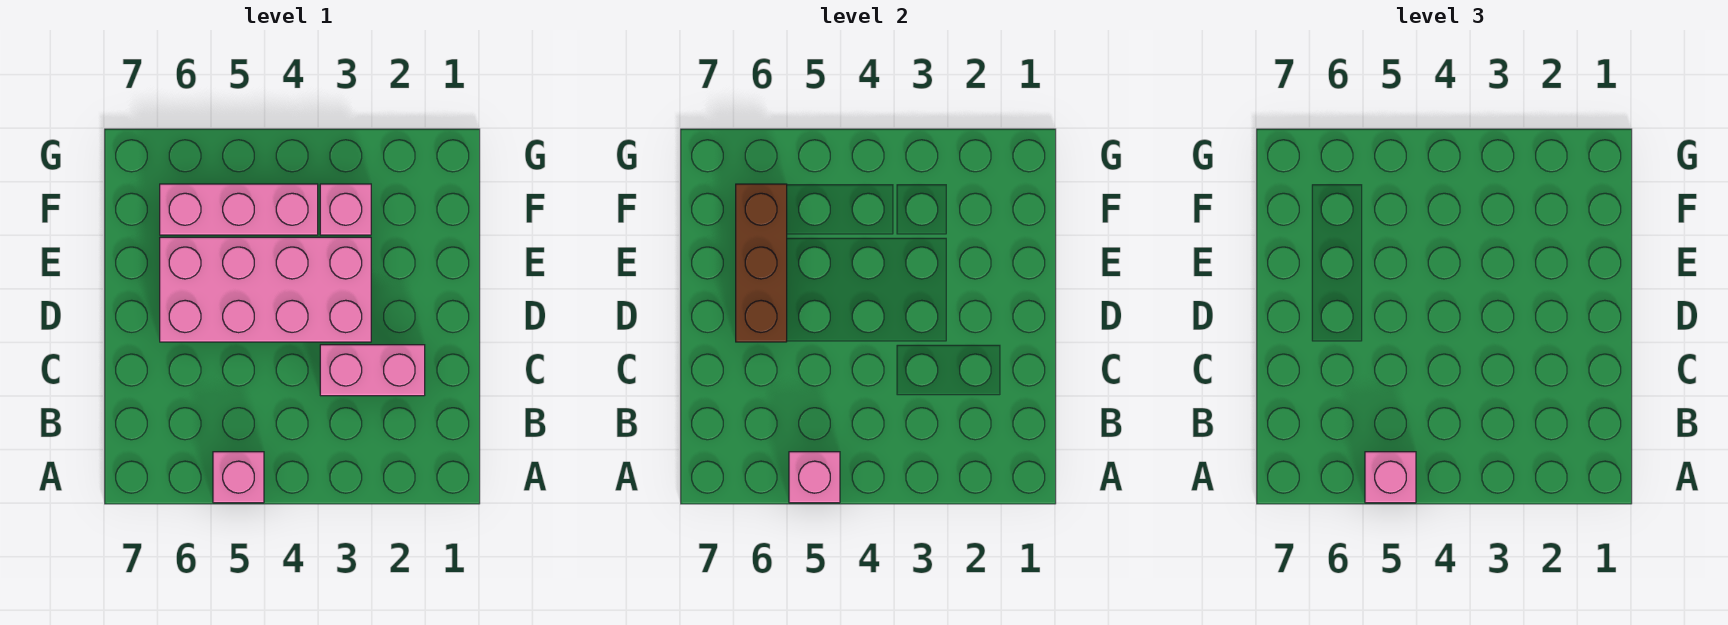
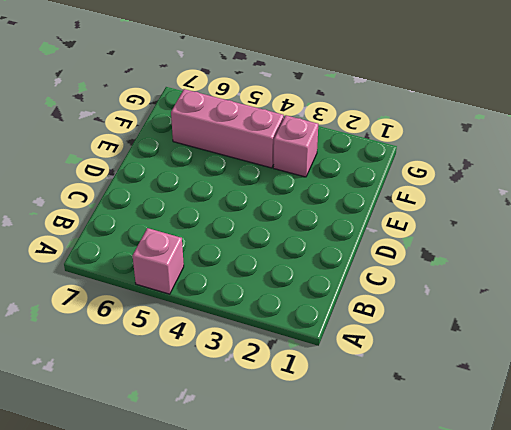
none -> pink brick C2:C3 level 1
none -> pink brick D3:E6 level 1

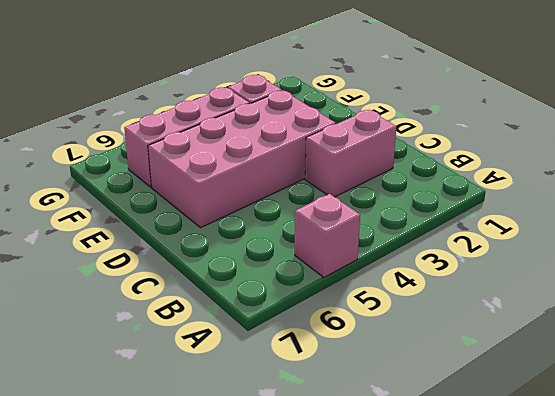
none -> pink brick A5 level 2
none -> brown brick D6:F6 level 2

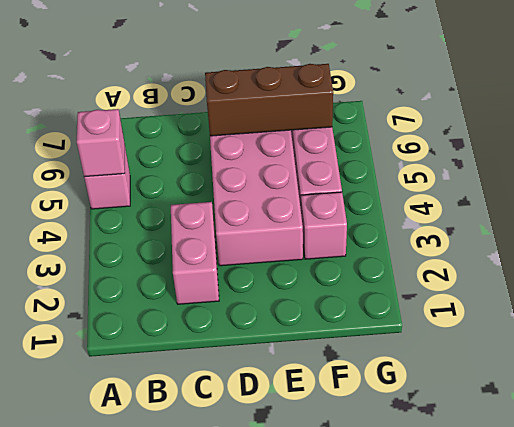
none -> pink brick A5 level 3

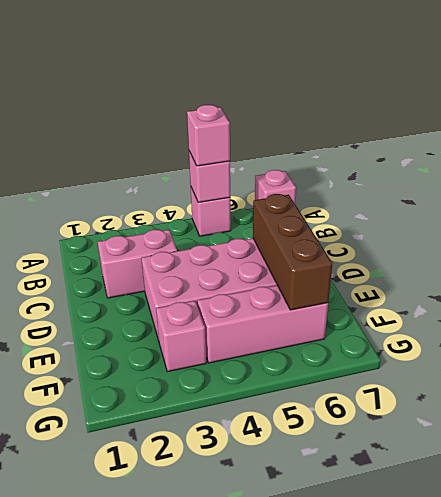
pink brick A7 level 1 -> none

